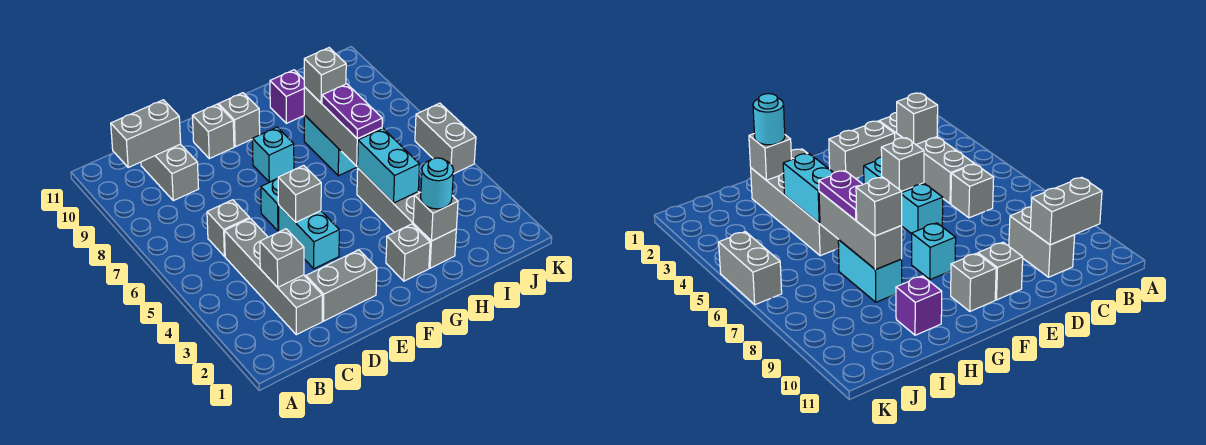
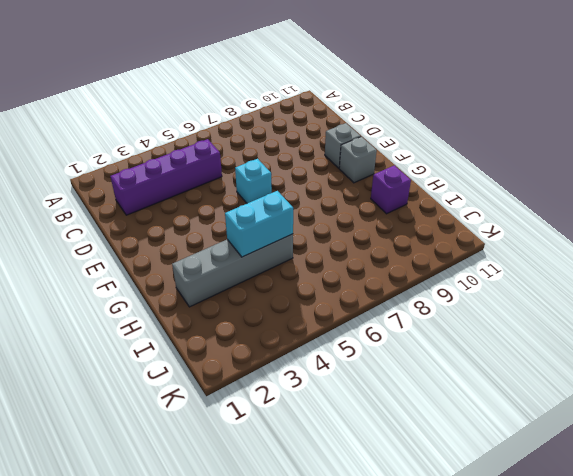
purple brick C2:C5 level 1 -> grey brick C2:C5 level 1
none -> grey brick C6 level 1
none -> grey brick C9:C10 level 1
none -> grey brick D2:E2 level 1

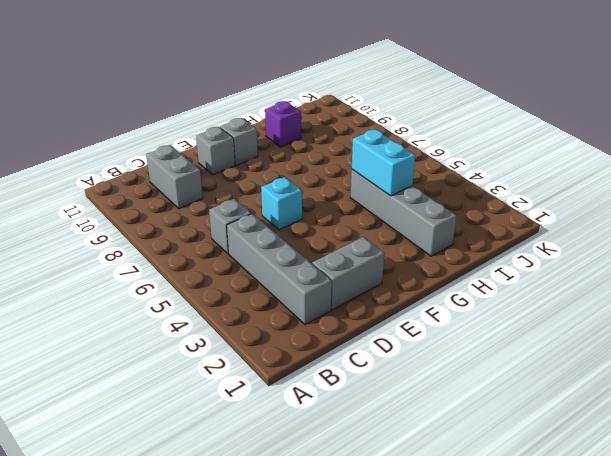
none -> cyan brick E4:E5 level 1
none -> cyan brick F8 level 1
none -> grey brick G2 level 1

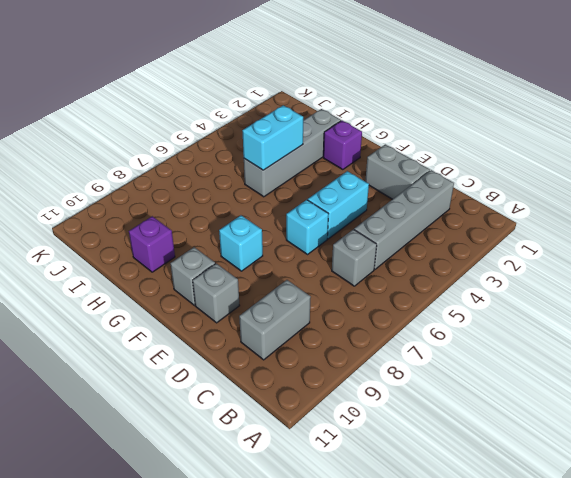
purple brick G2 level 1 -> grey brick G2 level 1
none -> cyan brick H7:H8 level 1
none -> grey brick K5:K6 level 1
none -> grey brick B10:C10 level 2

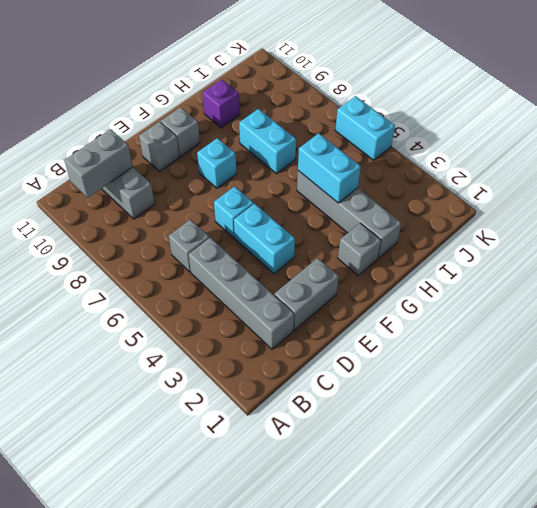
cyan brick K5:K6 level 1 -> grey brick K5:K6 level 1
none -> grey brick C3 level 2
none -> grey brick E5 level 2
none -> grey brick H2 level 2

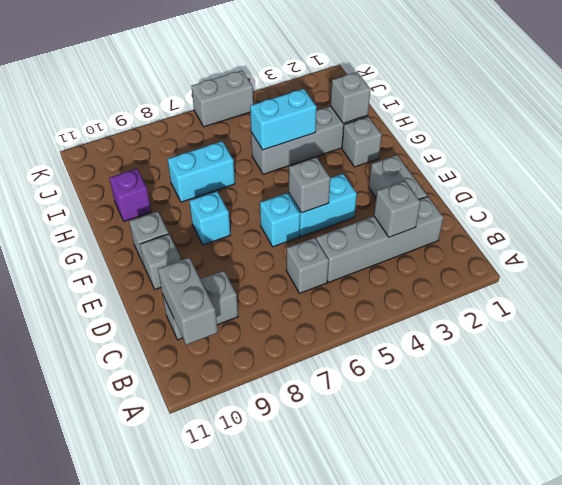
none -> grey brick H6:H8 level 2
none -> cyan round brick H2 level 3
none -> purple plate H6:H7 level 3

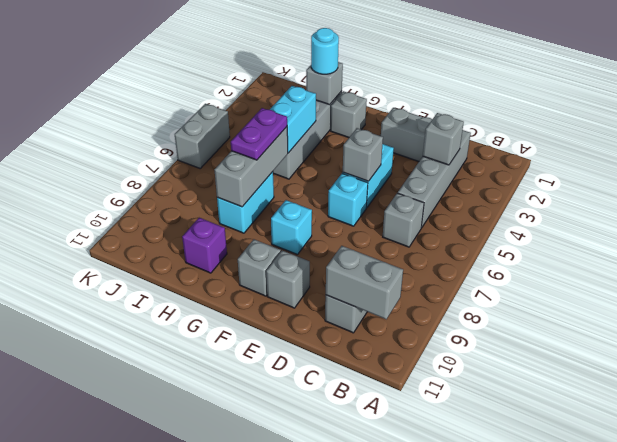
none -> grey brick H8 level 3

